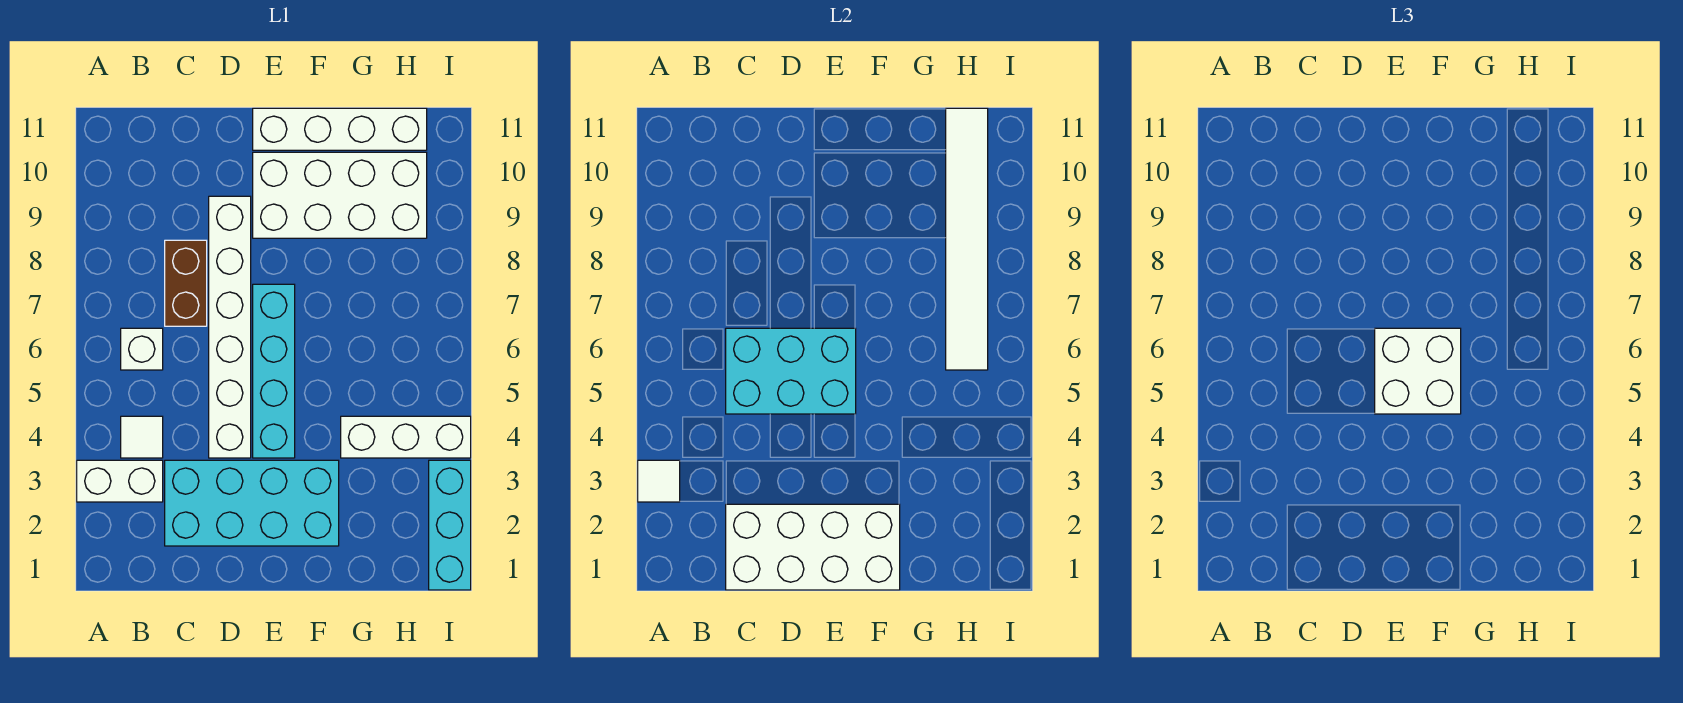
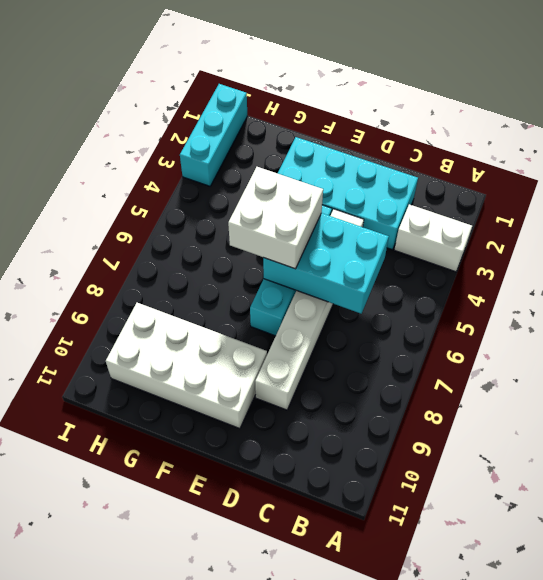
none -> white tile B4 level 1
none -> white brick B6 level 1
none -> brown brick C7:C8 level 1

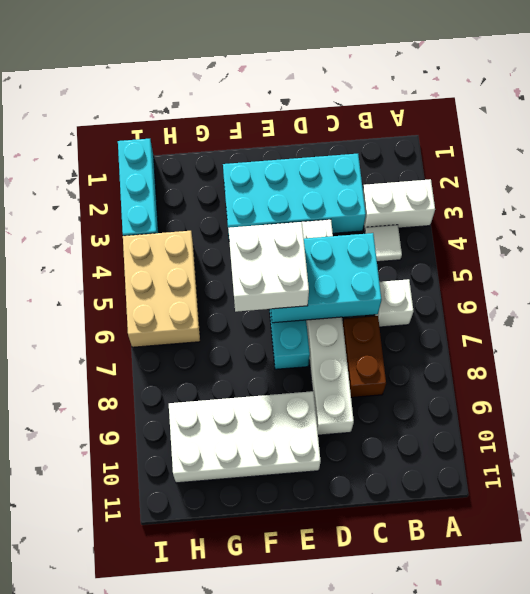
tan brick H4:I6 level 1 -> white brick G4:I4 level 1
none -> white brick E11:H11 level 1
none -> white tile A3 level 2
none -> white brick C1:F2 level 2

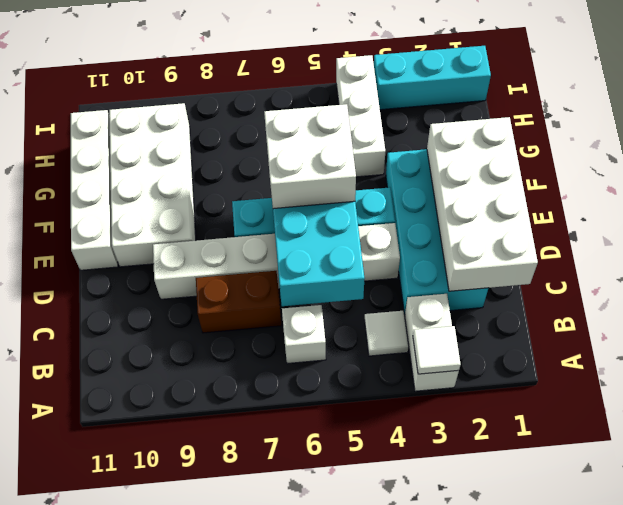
none -> white tile H6:H11 level 2

